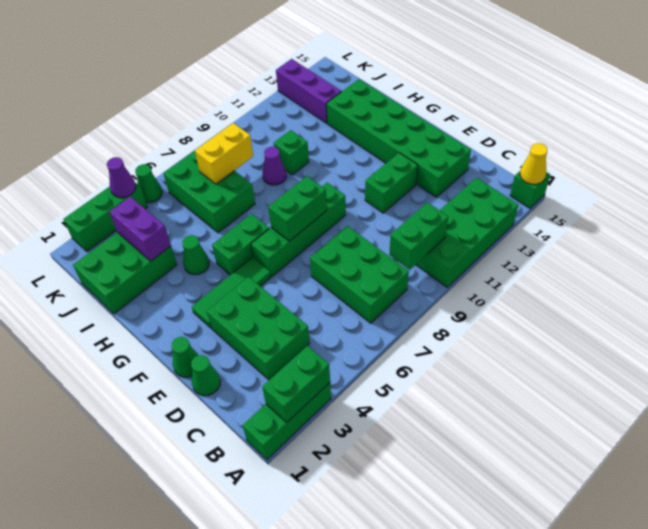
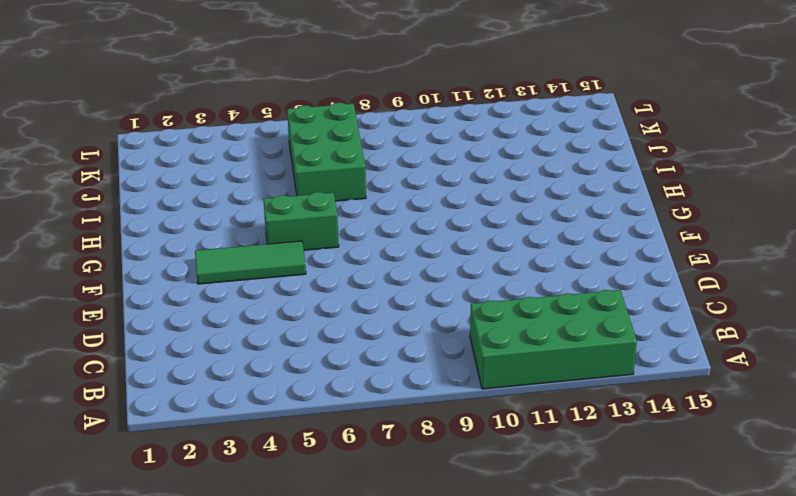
none -> green brick A1:A3 level 1
none -> green brick A15 level 1
none -> green brick B7:D8 level 1

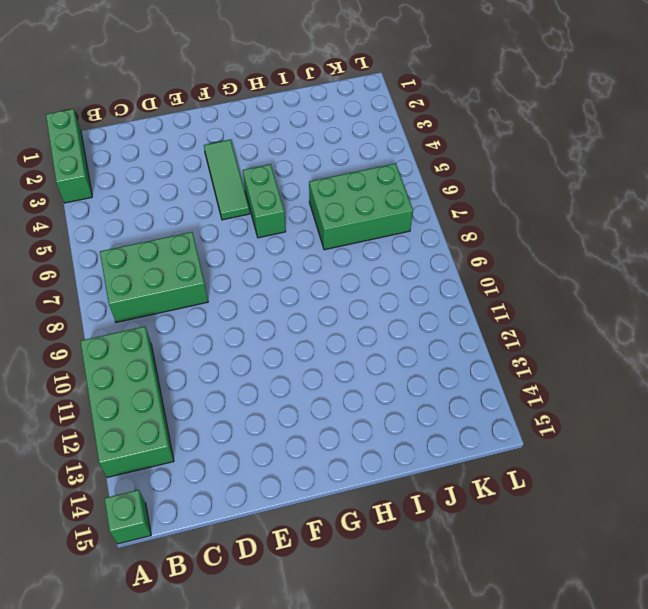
none -> green brick C3:E4 level 1
none -> green cone D1 level 1
none -> green brick D13:I14 level 1

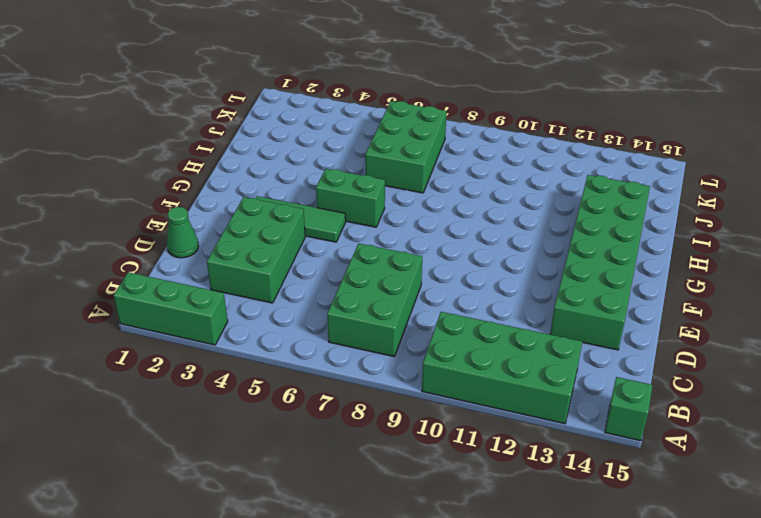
none -> green cone E1 level 1
none -> green brick E11:E12 level 1
none -> green brick F6:F9 level 1

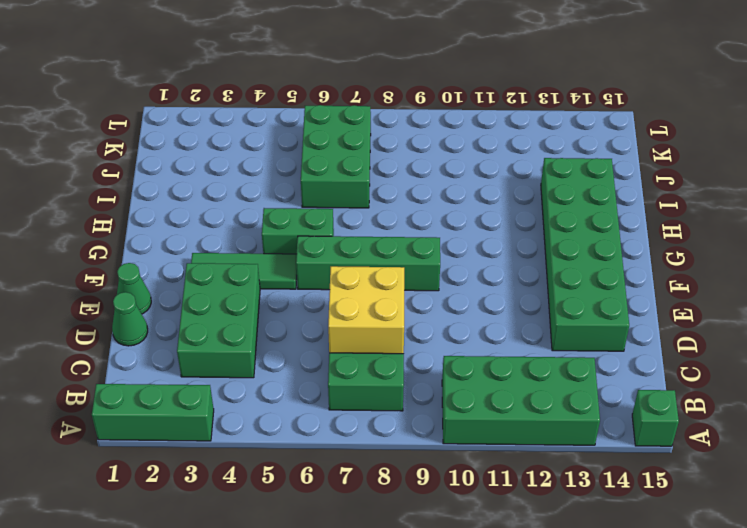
yellow brick C7:D8 level 2 -> none
none -> green brick E11:E12 level 1
none -> green cone H4 level 1
none -> green brick I1:J3 level 1

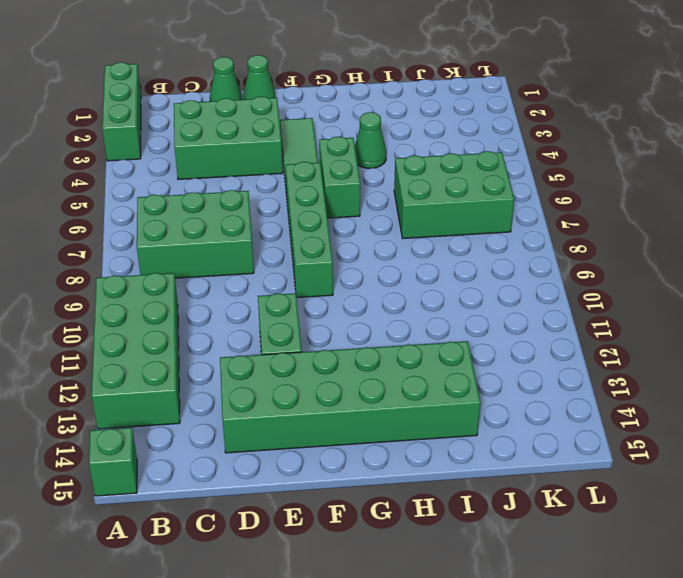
none -> green brick I1:J3 level 1
none -> purple cone I9 level 1
none -> green brick I10 level 1

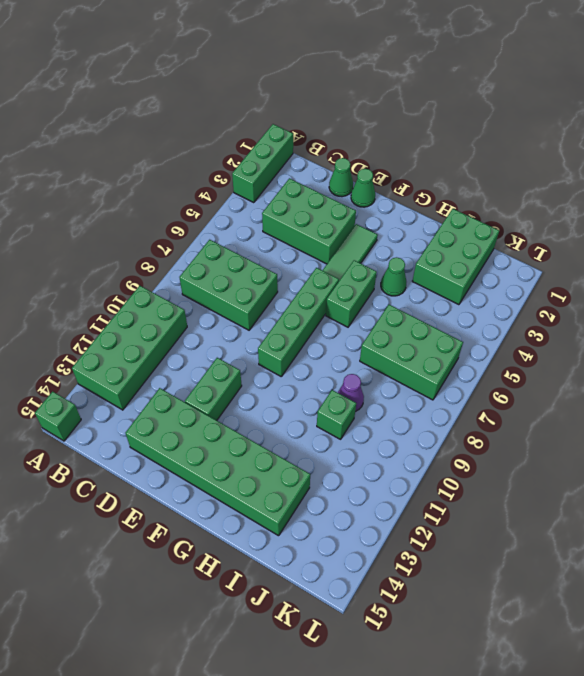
none -> purple brick J13:L13 level 1
none -> green brick L2:L4 level 1
none -> green cone L5 level 1

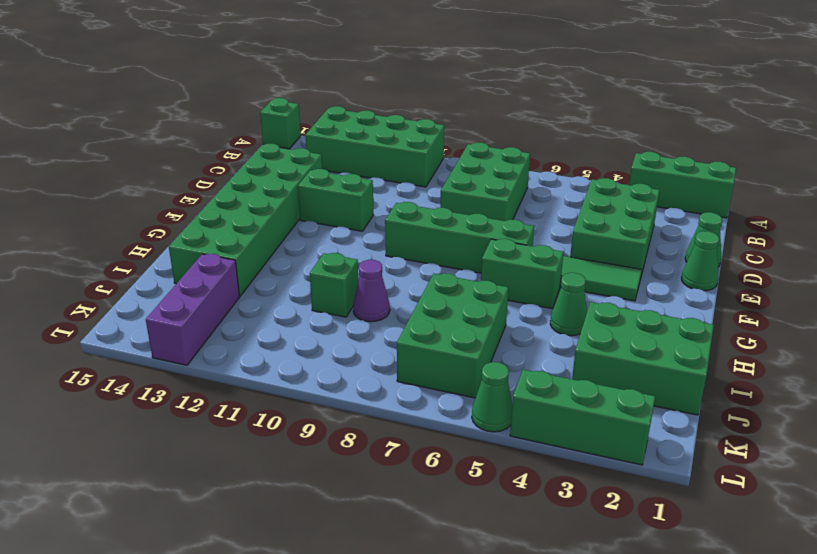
none -> green brick A2:A3 level 2
none -> yellow cone A15 level 2
none -> green brick B9:B10 level 2

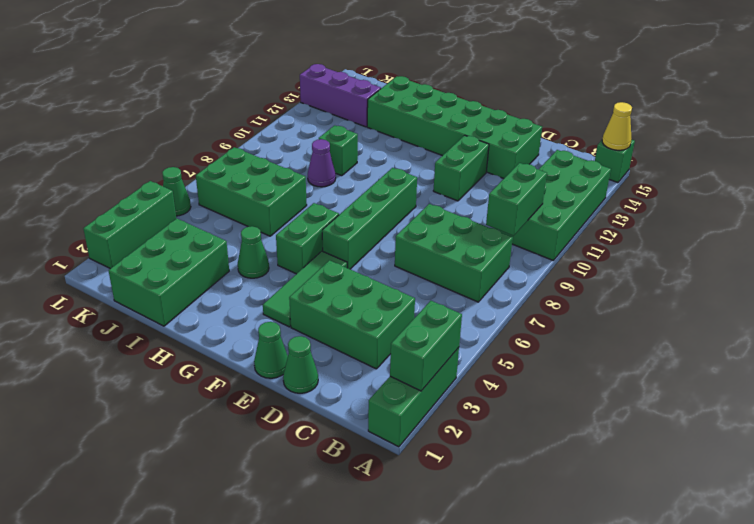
none -> green brick F7:F8 level 2
none -> purple brick I3:J3 level 2
none -> yellow brick J7:J8 level 2

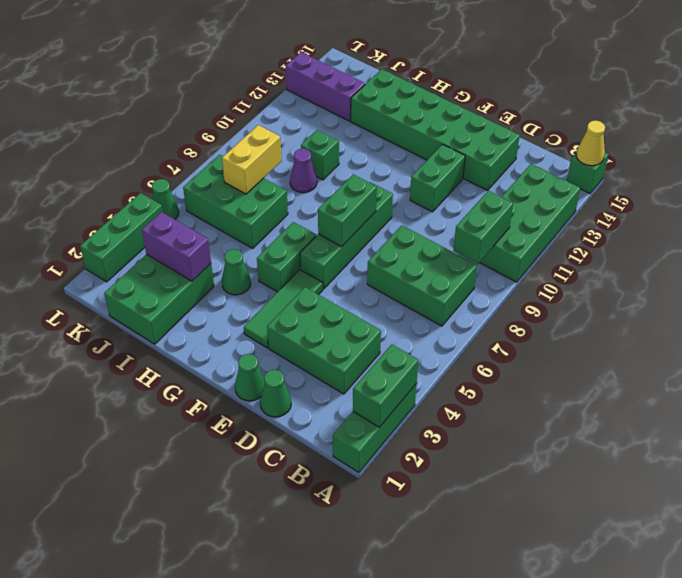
none -> purple cone L4 level 2

